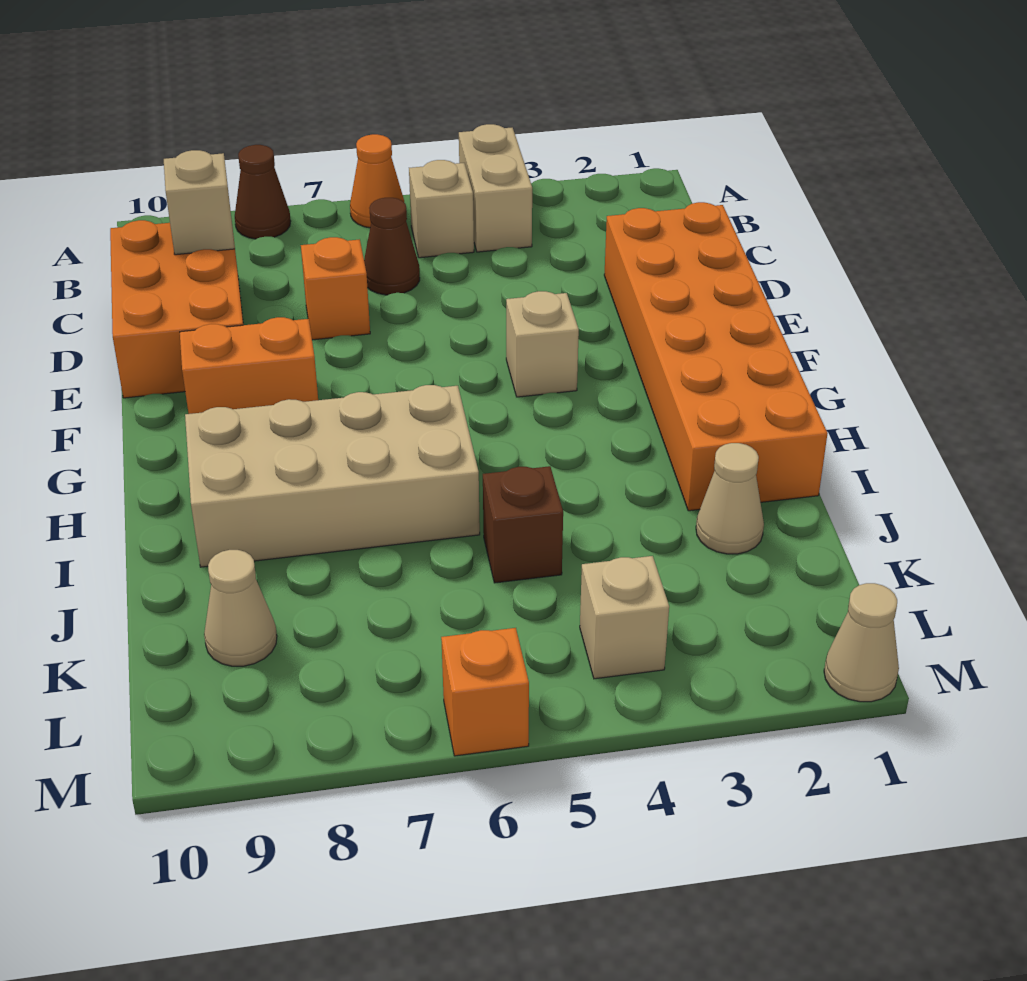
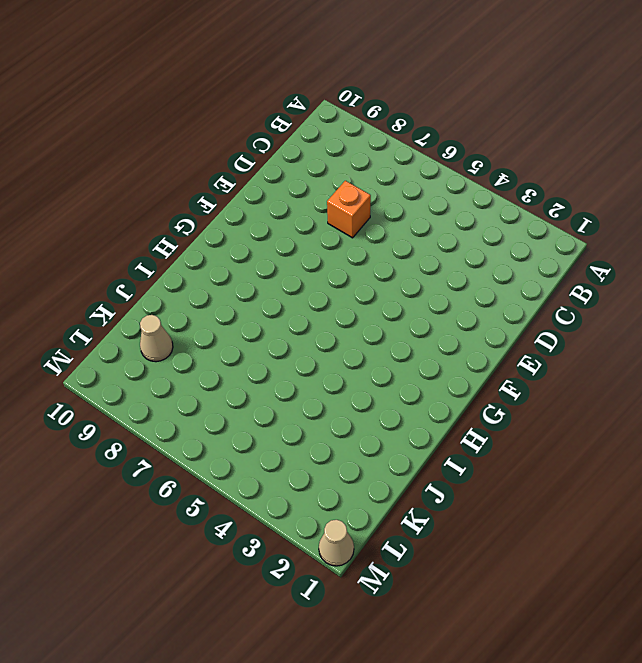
none -> tan brick A4:B4 level 1
none -> orange cone A6 level 1
none -> brown cone A8 level 1

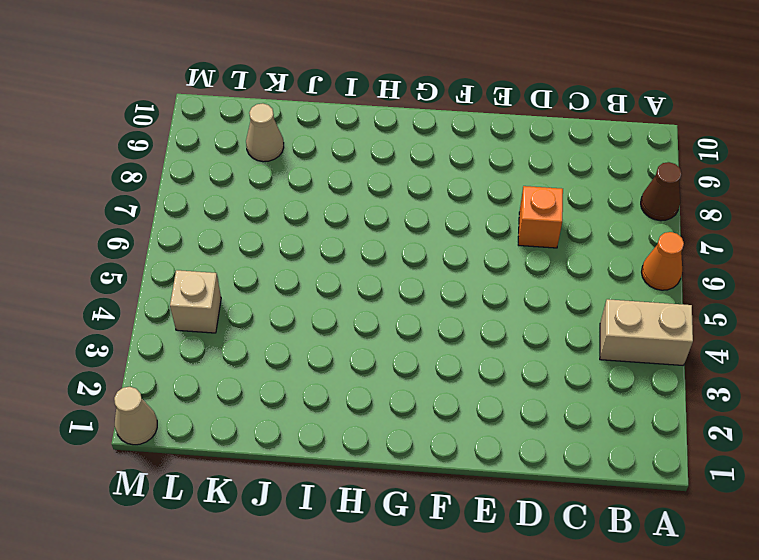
none -> tan brick B5 level 1
none -> brown cone C6 level 1
none -> orange brick C9:E10 level 1

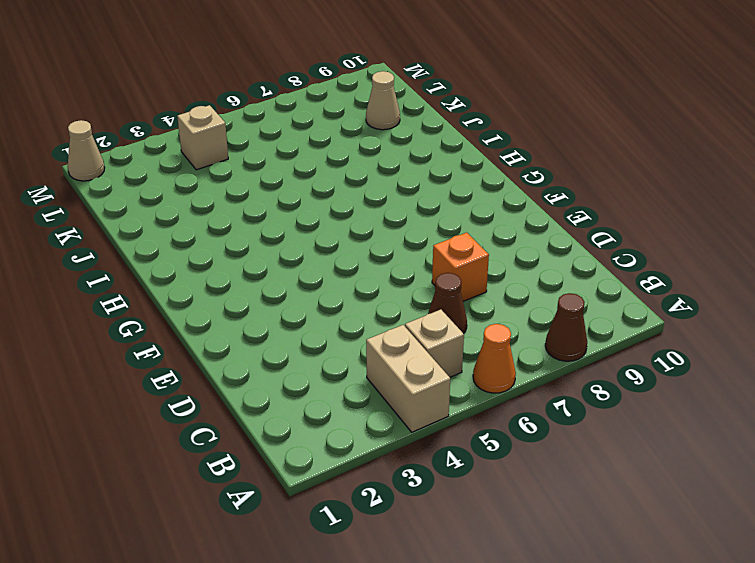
none -> orange brick C9:E10 level 1
none -> orange brick D1:I2 level 1
none -> tan brick F4 level 1

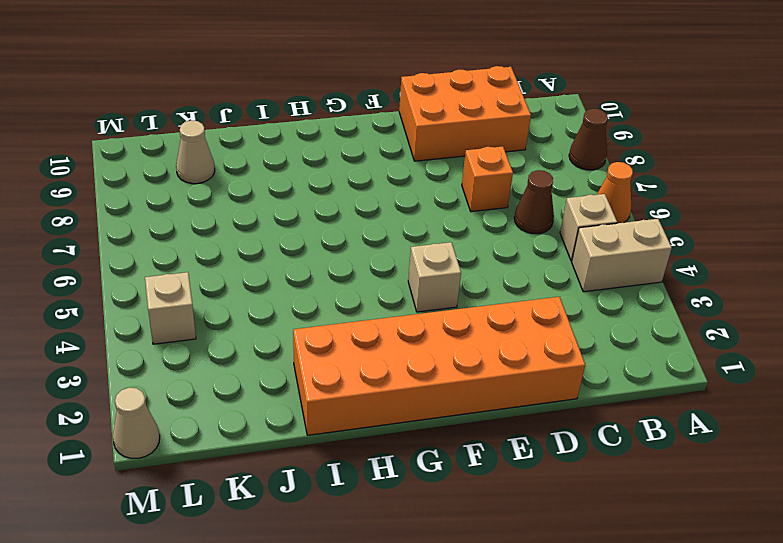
none -> orange brick F8:F9 level 1
none -> tan brick H6:I9 level 1
none -> tan cone J2 level 1

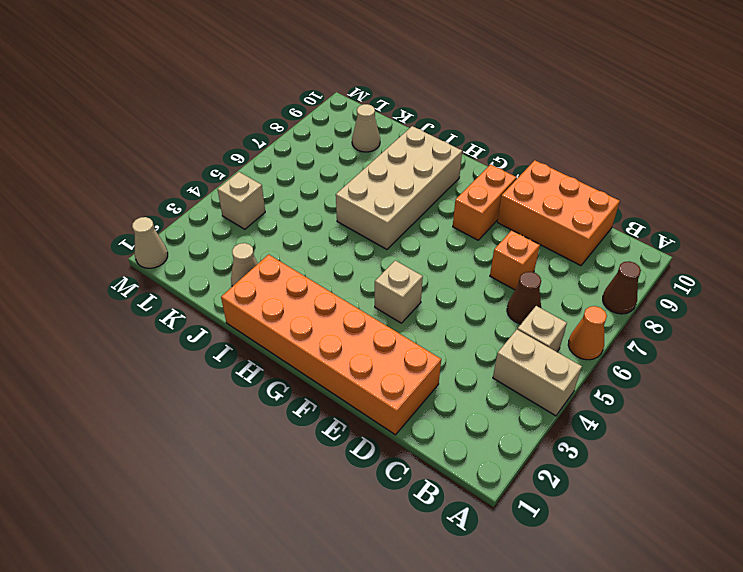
none -> brown brick J5 level 1
none -> orange brick M6 level 1
none -> tan brick C9 level 2

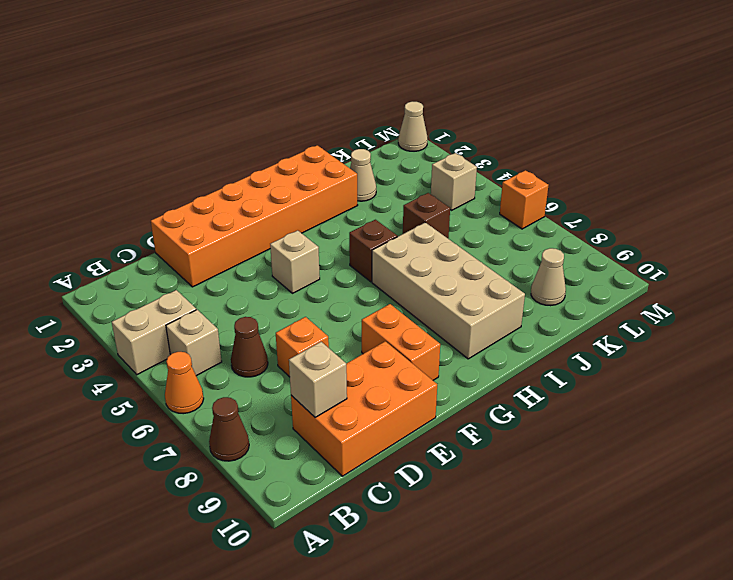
brown brick H5 level 1 -> none

